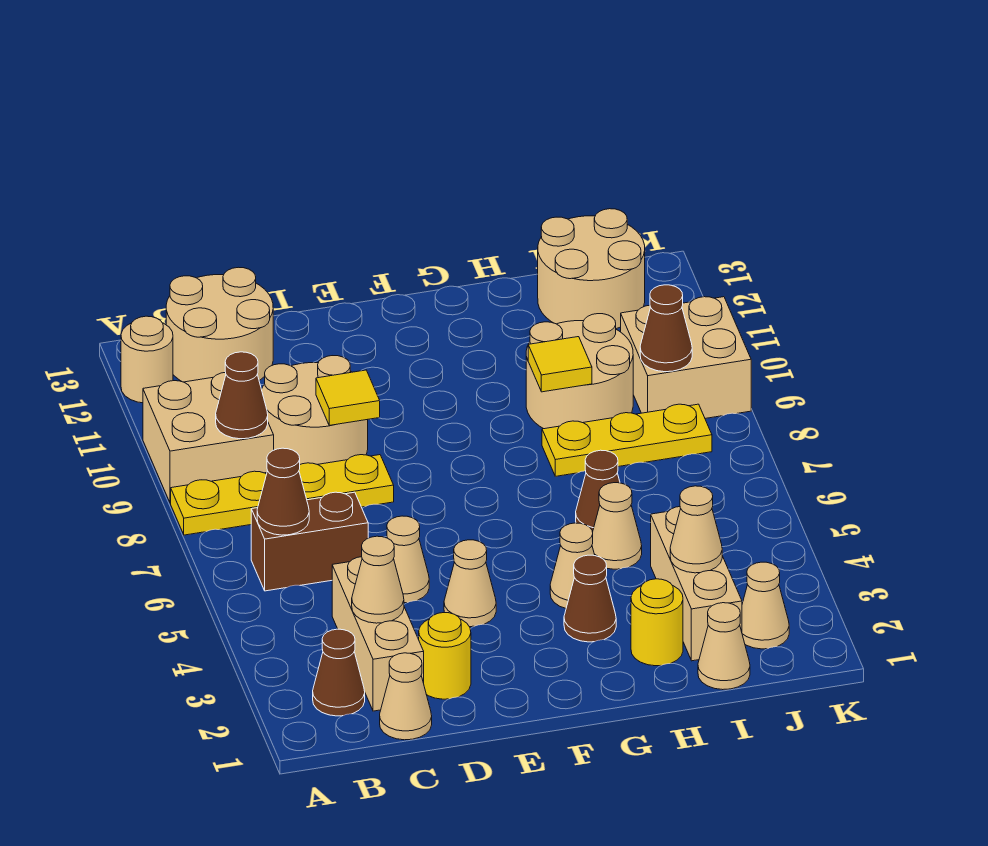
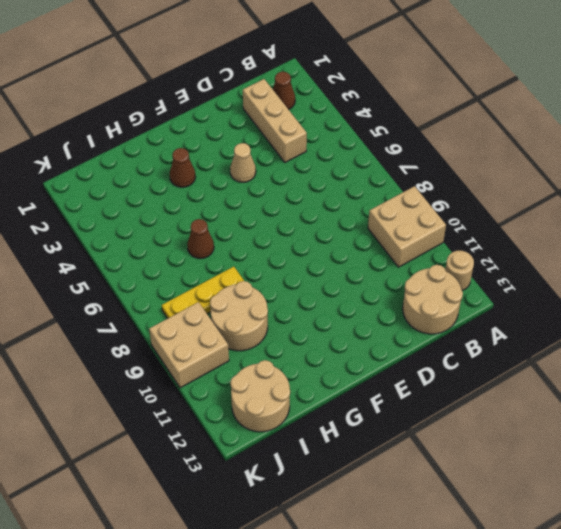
none -> yellow plate A8:D8 level 1
none -> brown brick B6:C6 level 1
none -> tan cone C1 level 1
none -> tan round brick C9:D10 level 1

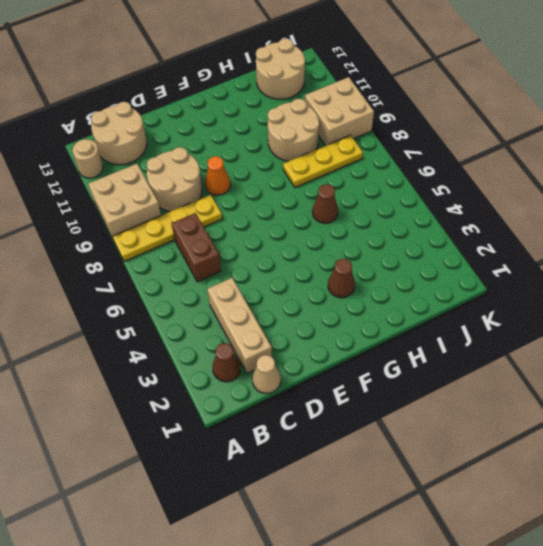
brown brick C6:C7 level 1 -> brown brick B6:C6 level 1
orange cone E9 level 1 -> none
none -> yellow round brick D2 level 1
none -> tan cone D5 level 1
none -> tan cone E4 level 1
none -> tan cone G4 level 1

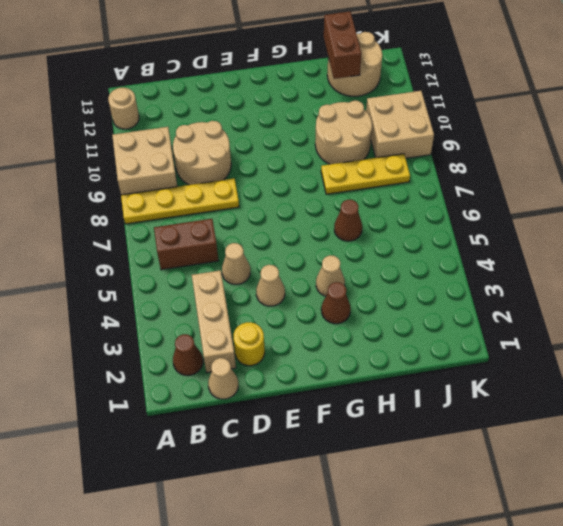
brown brick I12:I13 level 2 -> none
none -> tan round brick B12:C13 level 1
none -> yellow round brick H2 level 1
none -> tan cone H5 level 1
none -> tan cone I1 level 1

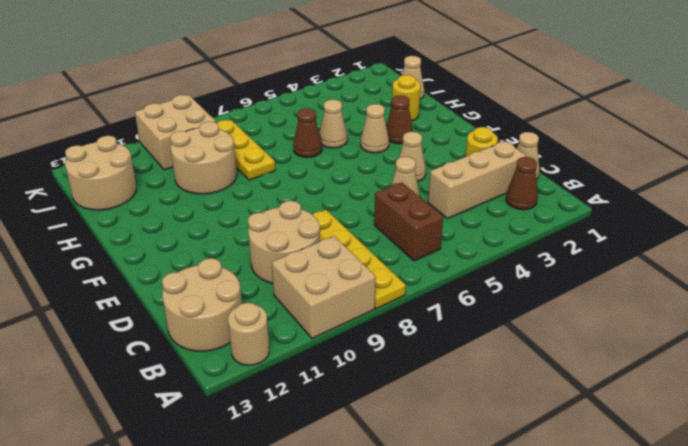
none -> tan brick I2:I4 level 1
none -> tan cone J2 level 1
none -> brown cone B6 level 2
none -> brown cone B9 level 2

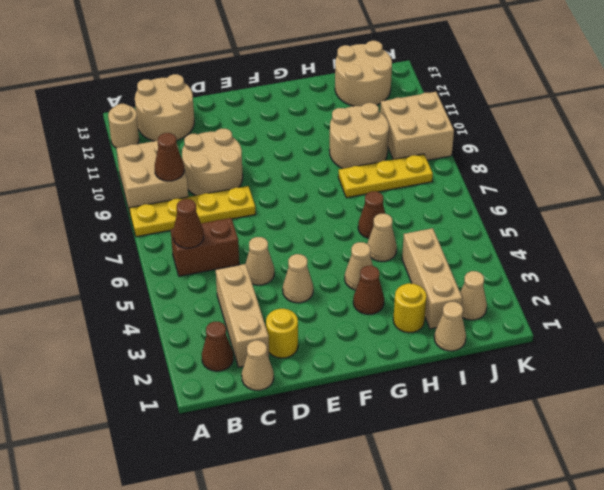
none -> tan cone C3 level 2
none -> yellow tile D9 level 2
none -> yellow tile H9 level 2
none -> tan cone I3 level 2

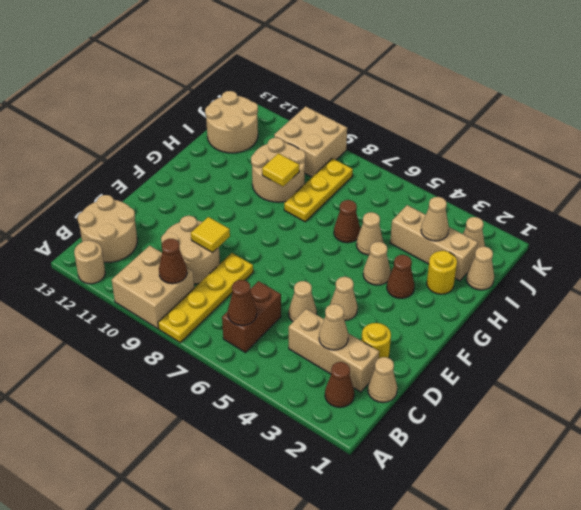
none -> brown cone J9 level 2

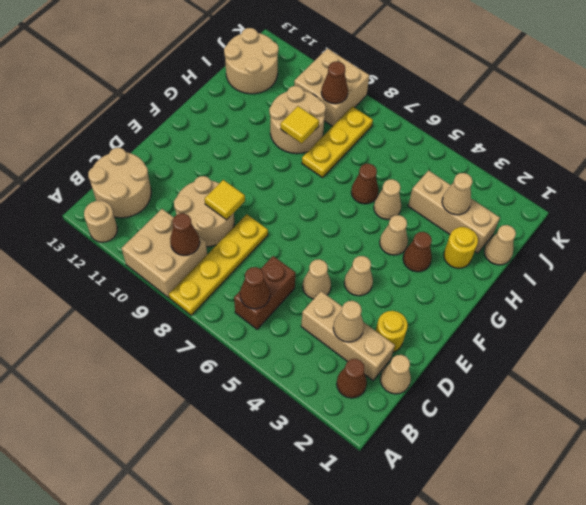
none -> tan cone J2 level 1

